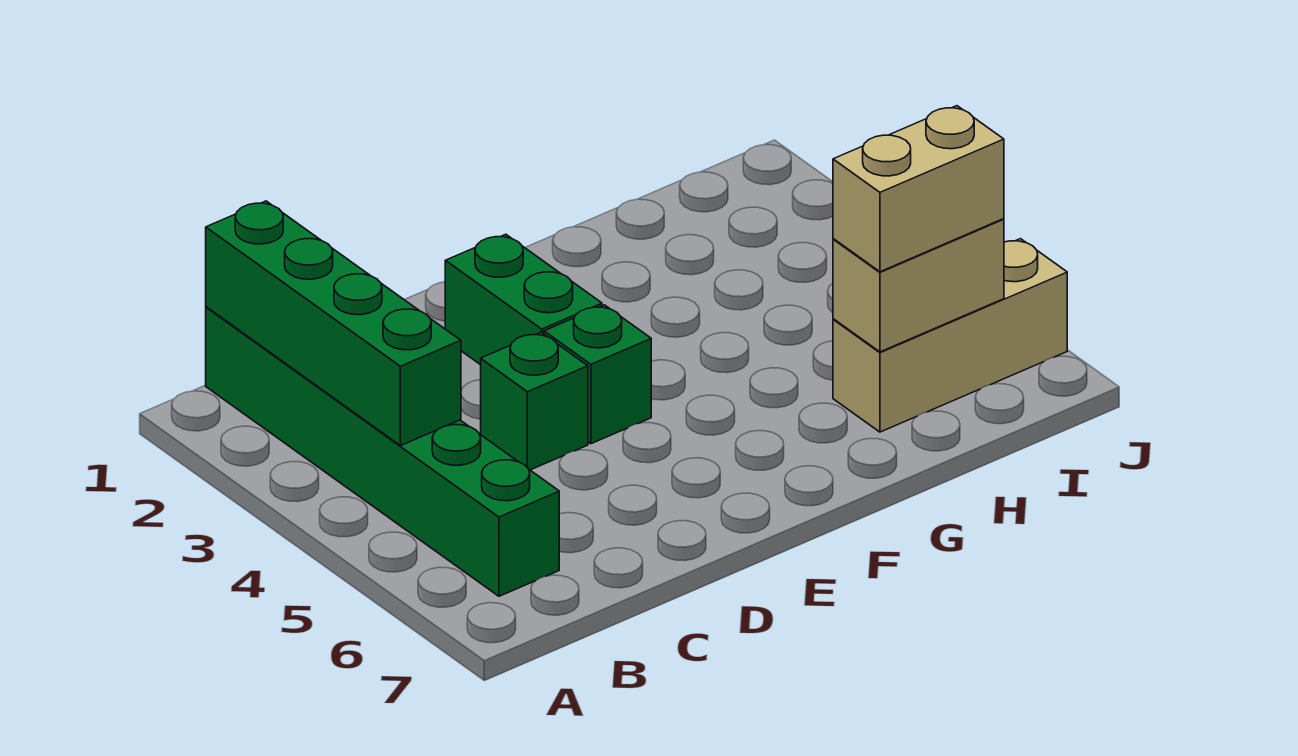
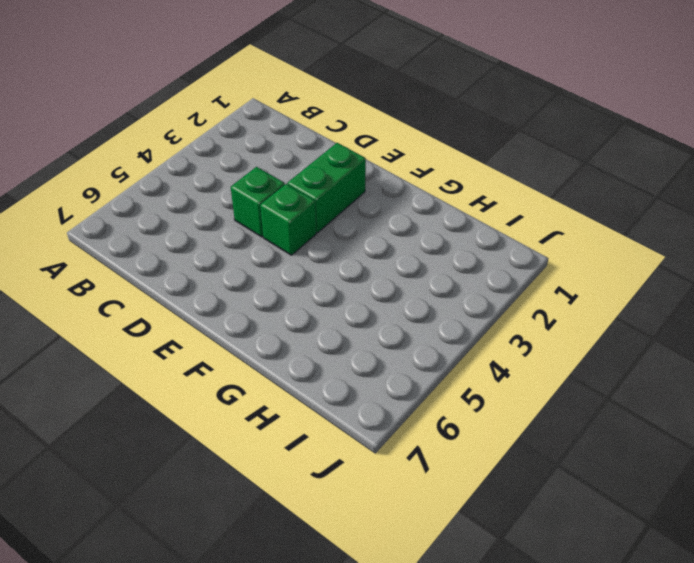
none -> green brick B1:B6 level 1
none -> tan brick H6:J6 level 1

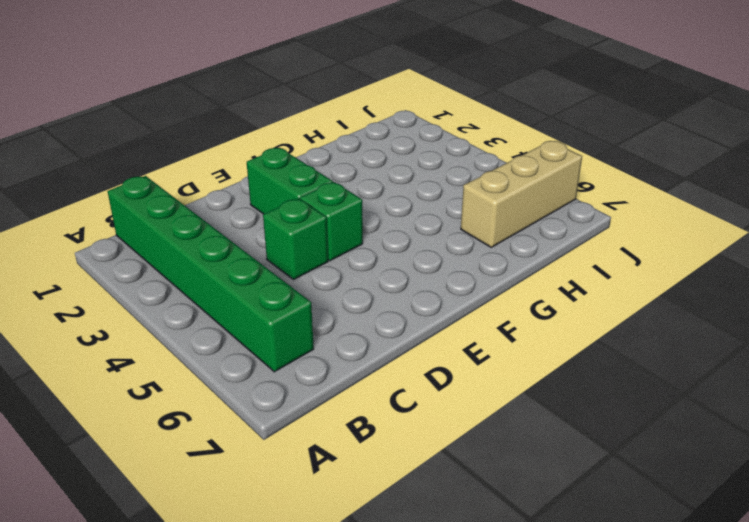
none -> green brick B1:B4 level 2
none -> tan brick H6:I6 level 2

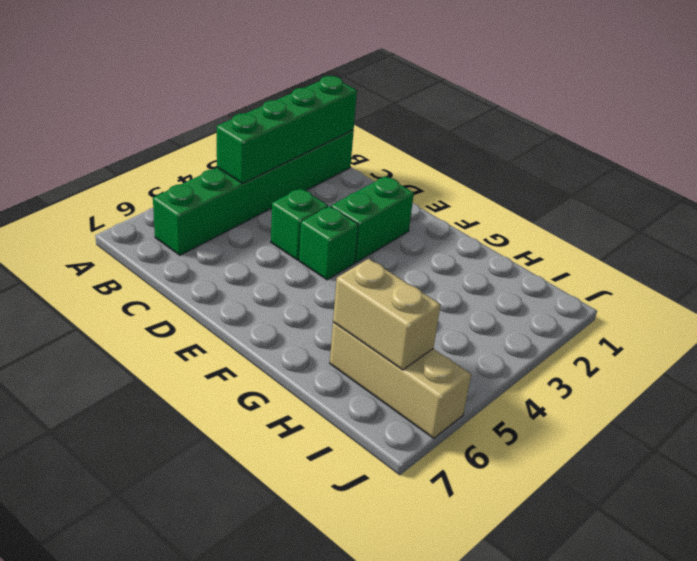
none -> tan brick H6:I6 level 3

